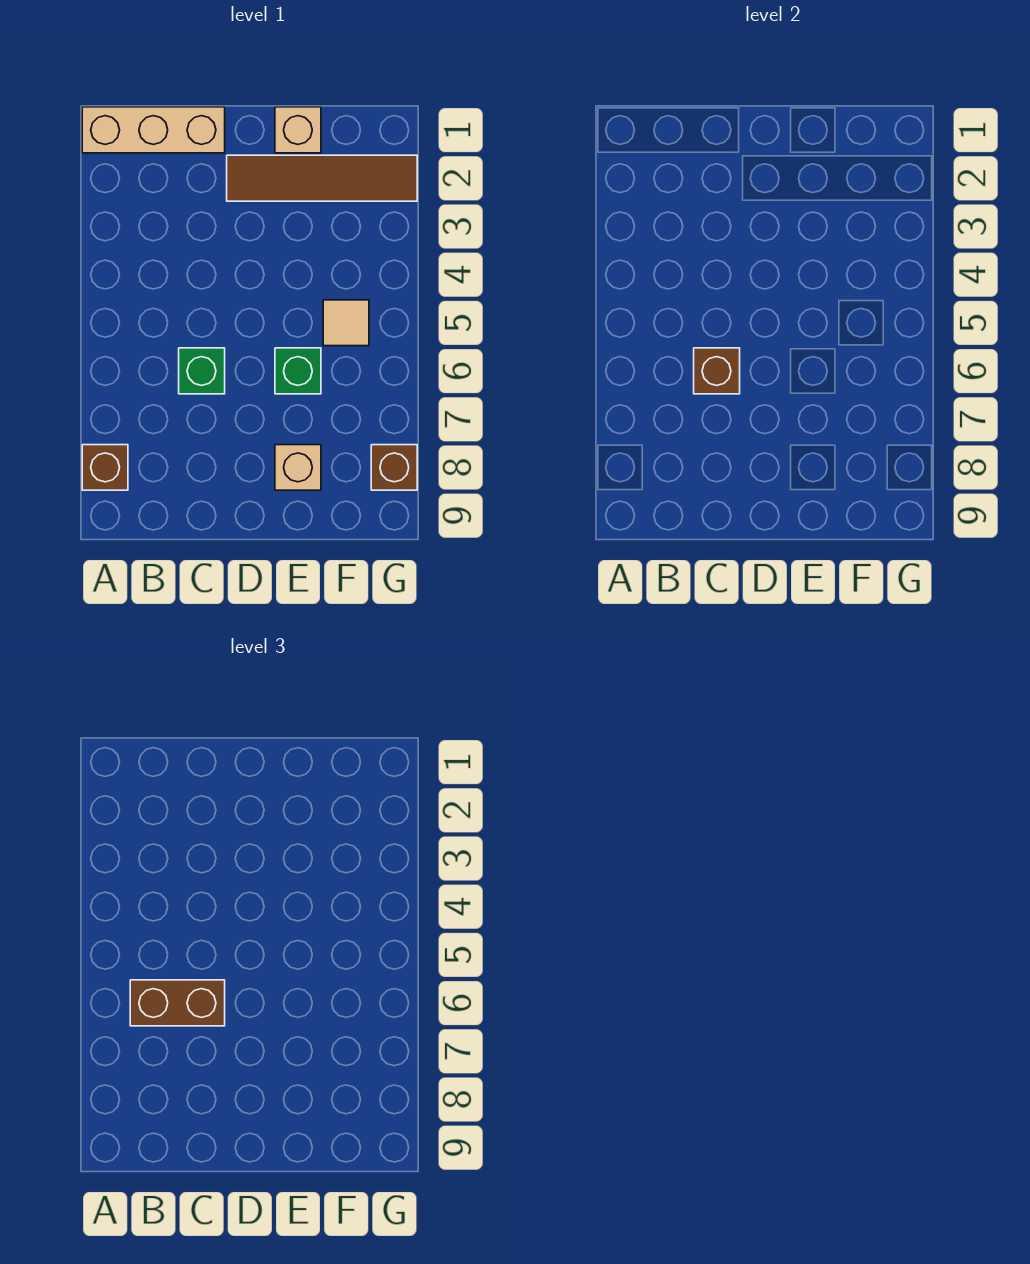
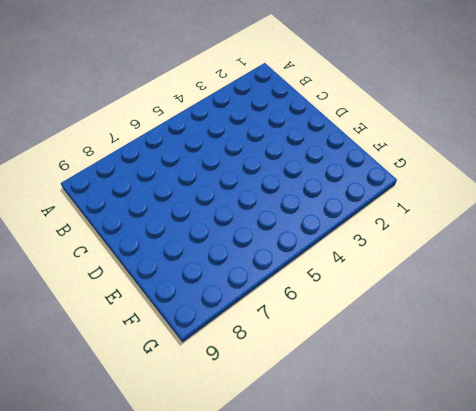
none -> tan brick A1:C1 level 1
none -> brown brick A8 level 1

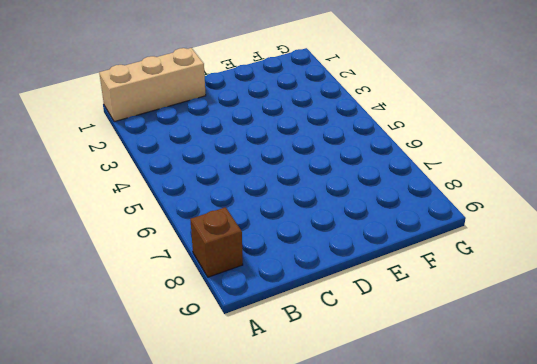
none -> green brick C6 level 1
none -> brown tile D2:G2 level 1

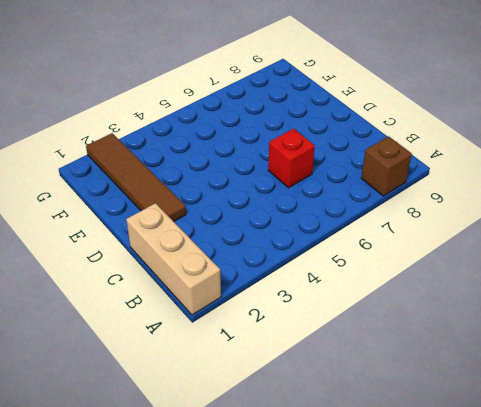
red brick C6 level 1 -> green brick C6 level 1
none -> tan brick E1 level 1
none -> green brick E6 level 1

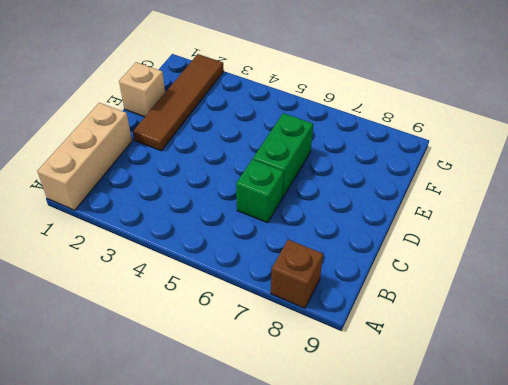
green brick D6:E6 level 1 -> green brick E6 level 1
none -> tan brick E8 level 1
none -> tan tile F5 level 1

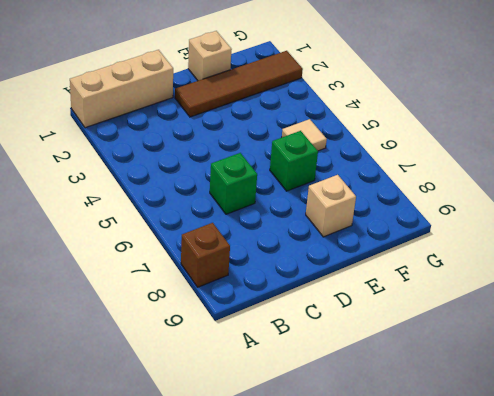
none -> brown brick G8 level 1
none -> brown brick C6 level 2

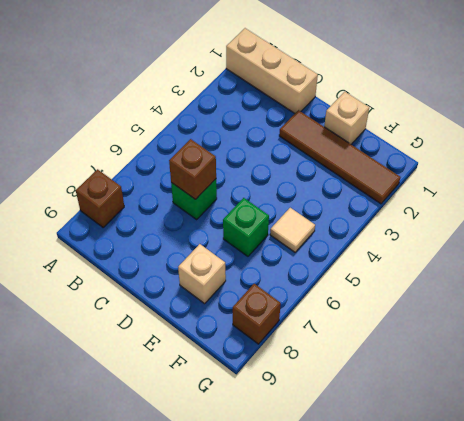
none -> brown brick B6:C6 level 3

